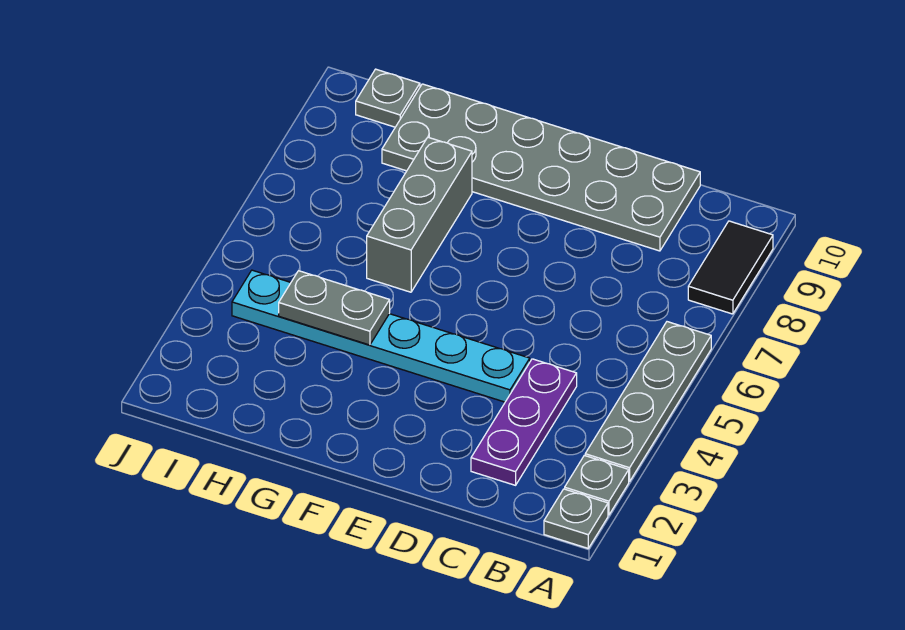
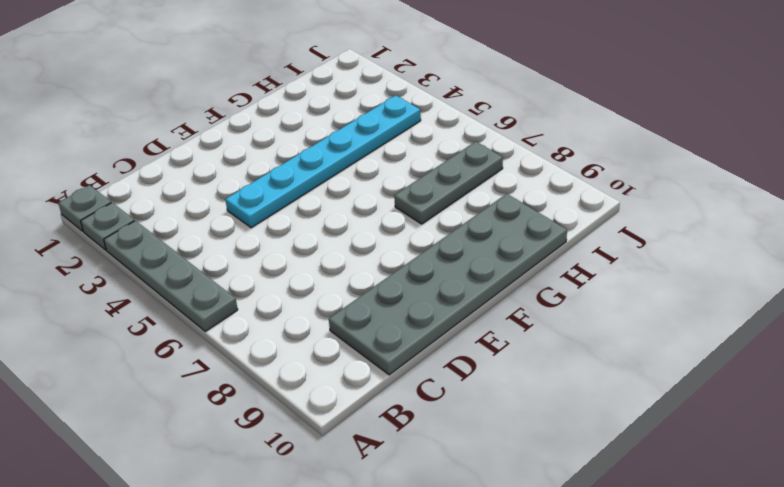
grey plate G7:I7 level 1 -> grey brick G6:G8 level 1
none -> black tile A8:A9 level 1
none -> purple plate C2:C4 level 1

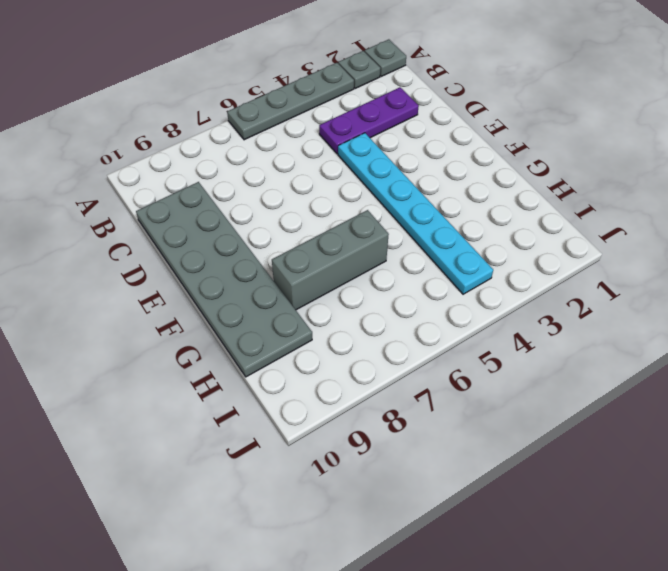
none -> black tile A8:A9 level 1
none -> grey plate I10 level 1

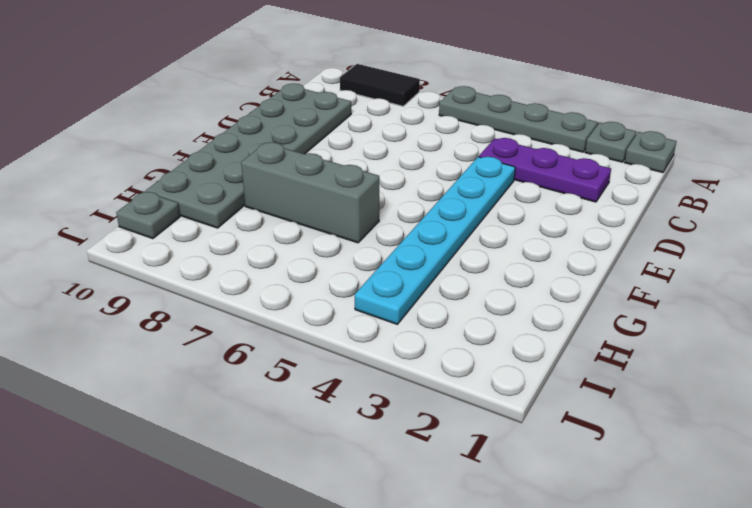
none -> grey plate G4:H4 level 2

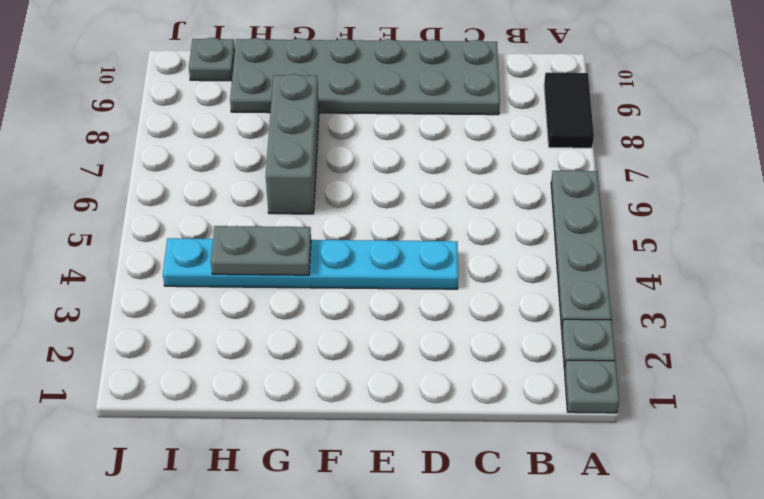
none -> purple plate C2:C4 level 1

